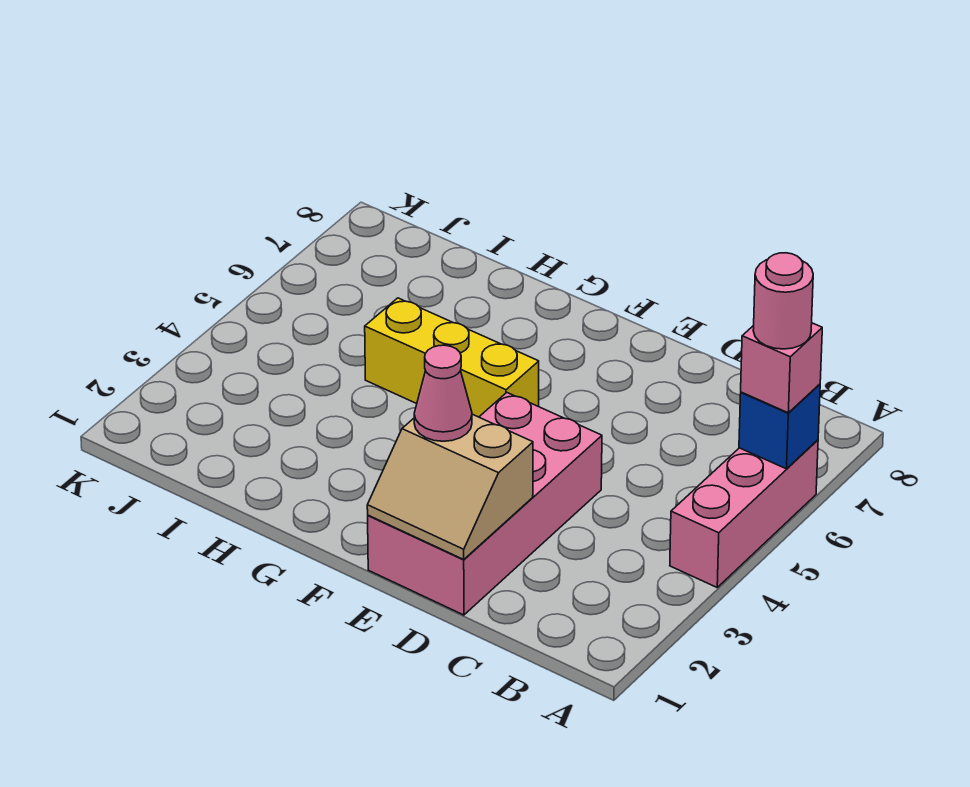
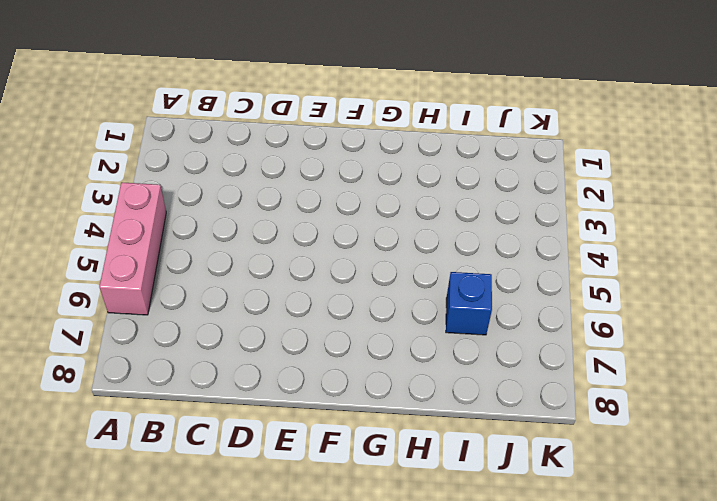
blue brick I6 level 1 -> blue brick A6 level 2
none -> pink brick D1:E4 level 1
none -> yellow brick F5:H5 level 1

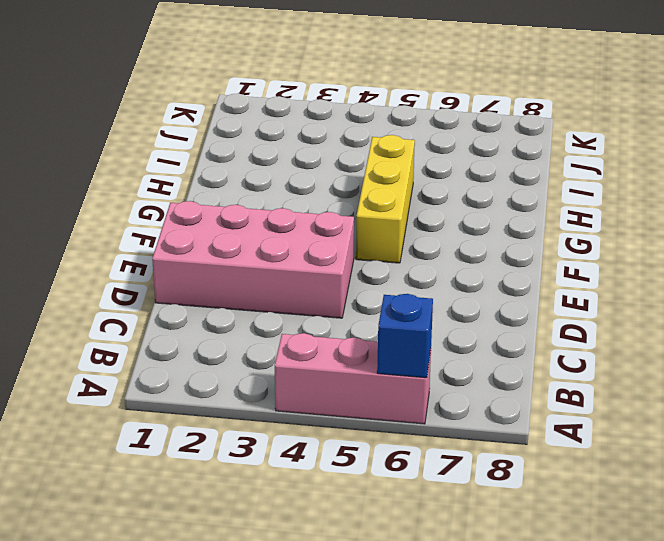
none -> tan slope D1:E2 level 2 top 2
none -> pink brick A6 level 3

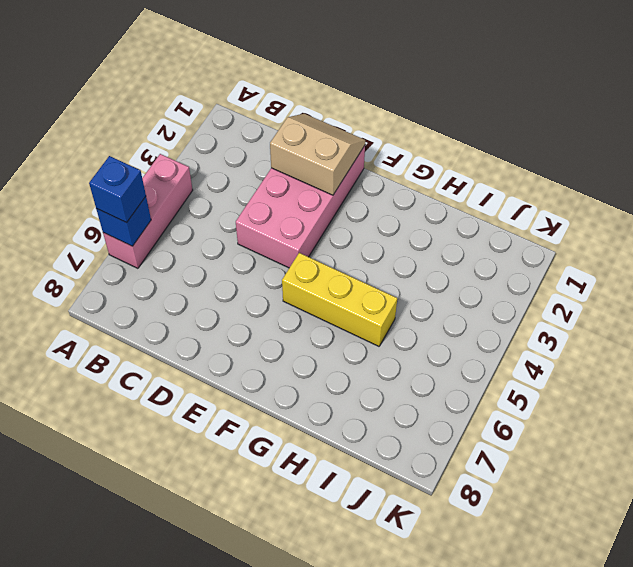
blue brick A6 level 3 -> pink brick A6 level 3
none -> pink cone E2 level 3
none -> pink round brick A6 level 4

